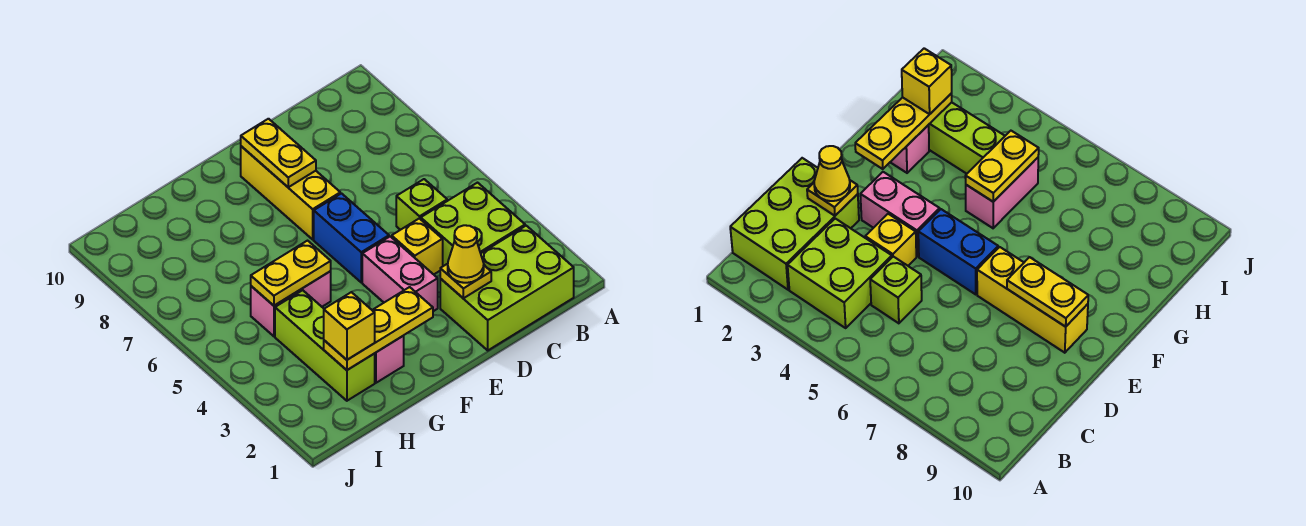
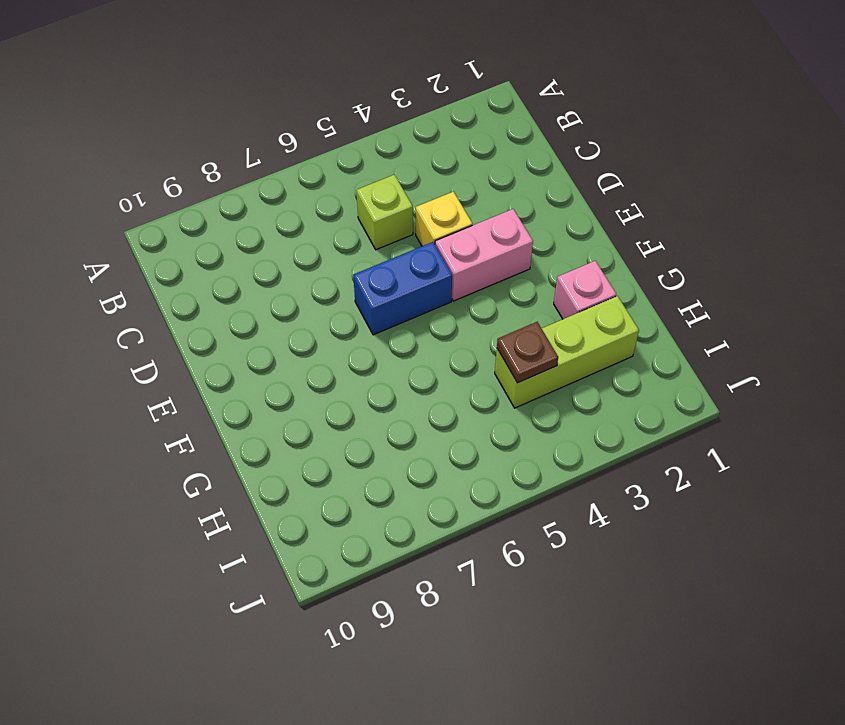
brown plate H4 level 2 -> none
none -> lime brick B1:D2 level 1
none -> lime brick B3:C4 level 1
none -> yellow brick E7:E9 level 1

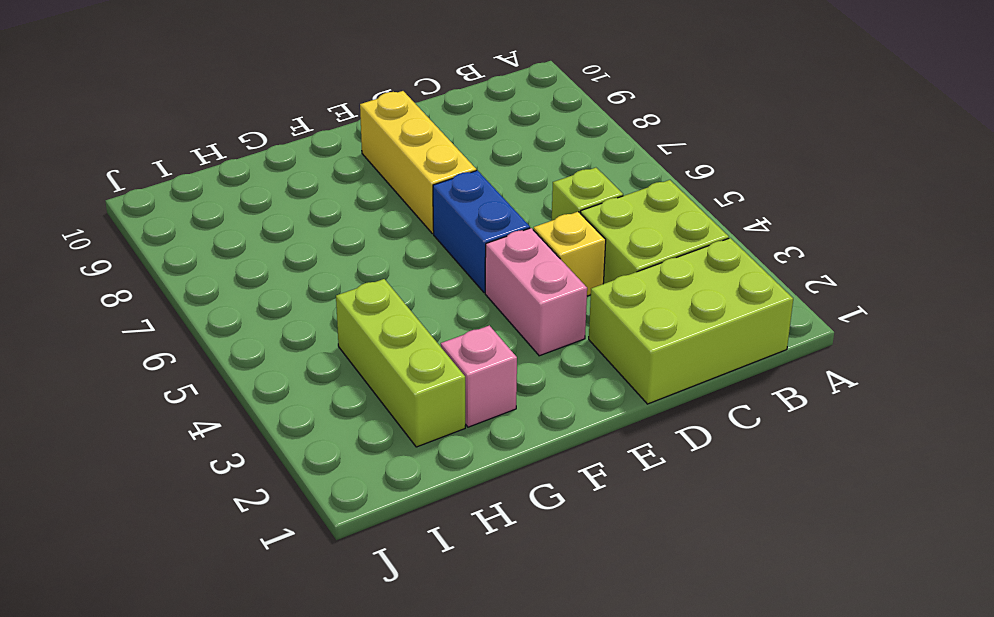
none -> pink brick G5:H5 level 1
none -> yellow plate D2 level 2
none -> yellow plate E8:E9 level 2

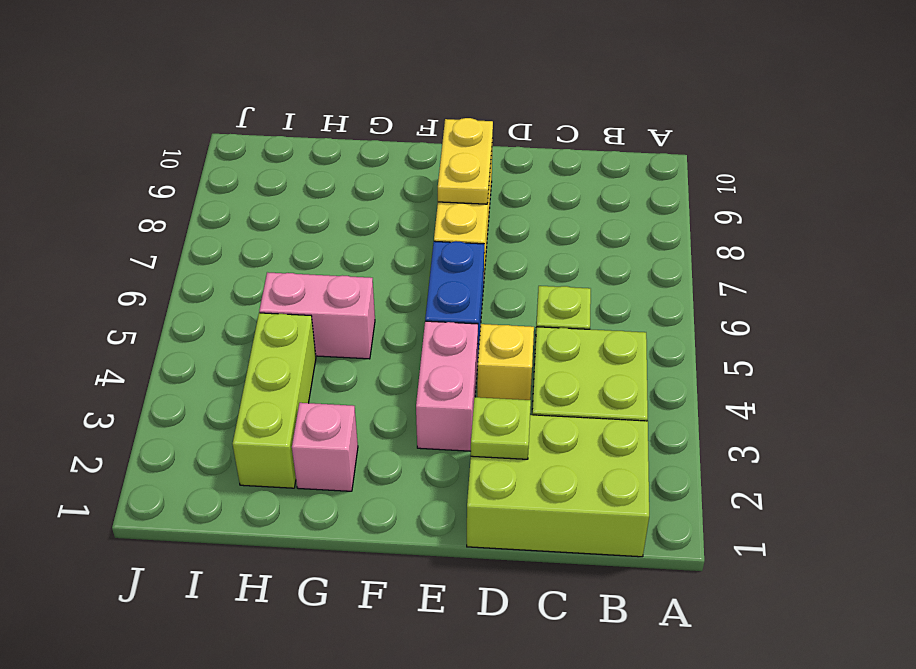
lime plate D2 level 2 -> yellow plate D2 level 2
none -> yellow plate F2:H2 level 2
none -> yellow plate G5:H5 level 2
none -> yellow cone D2 level 3

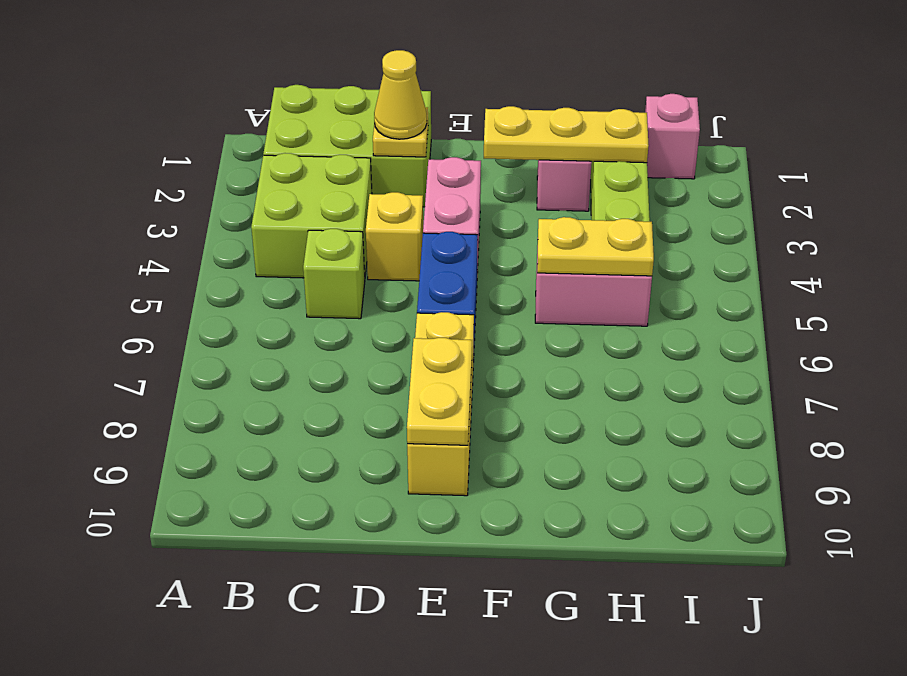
pink brick I1 level 1 -> none
none -> yellow brick H2 level 3

